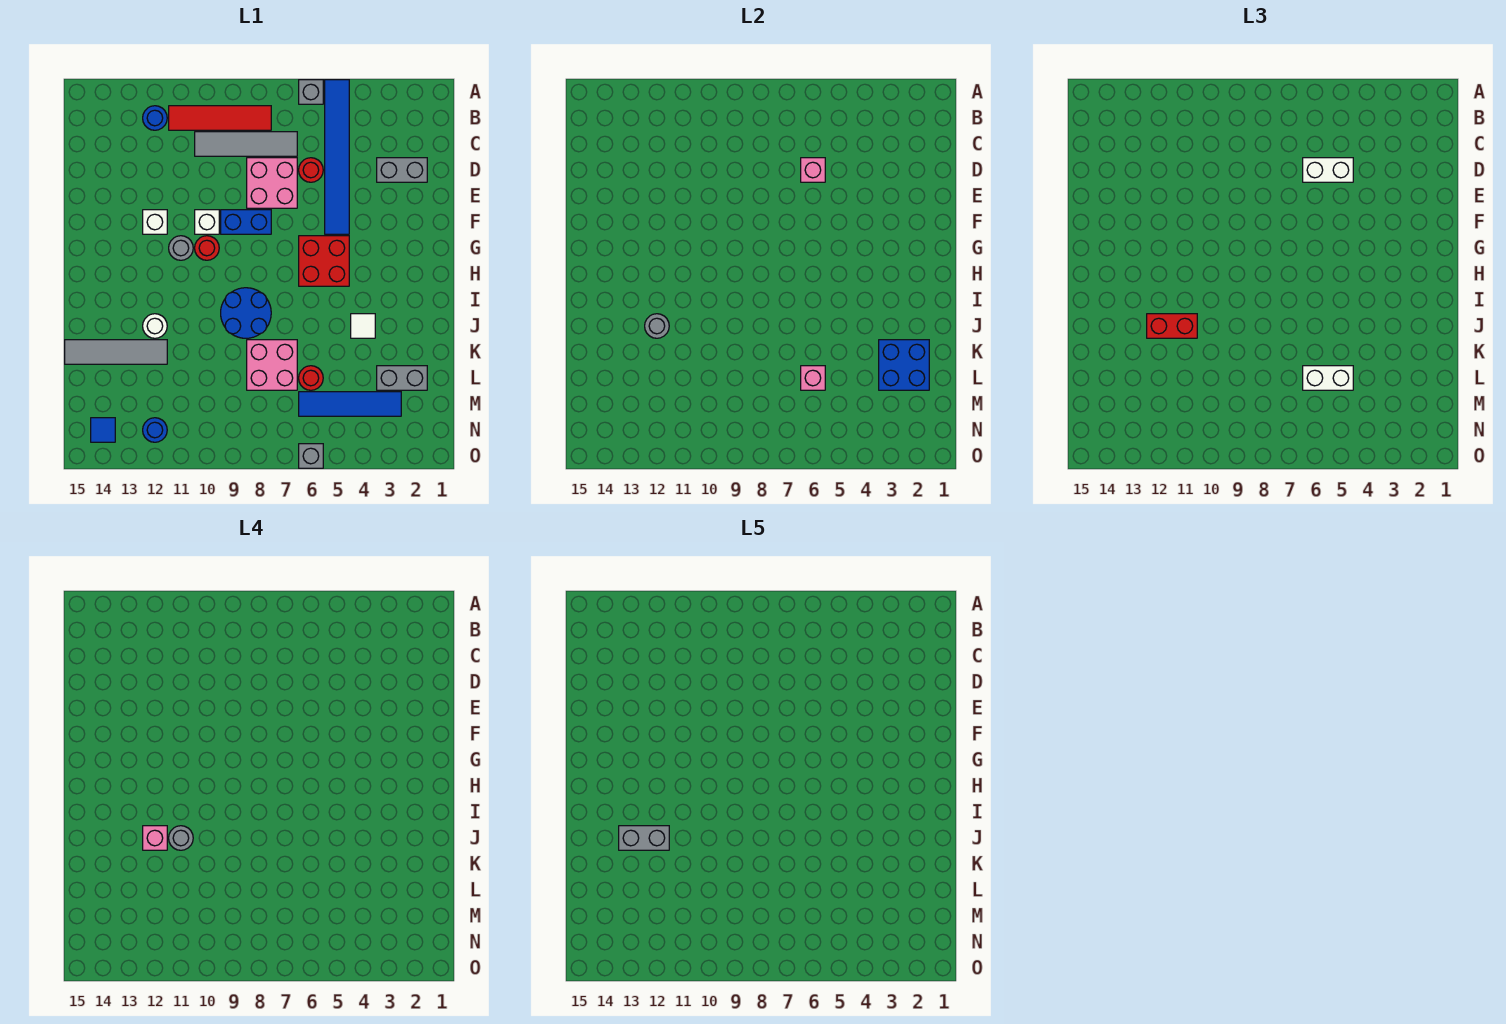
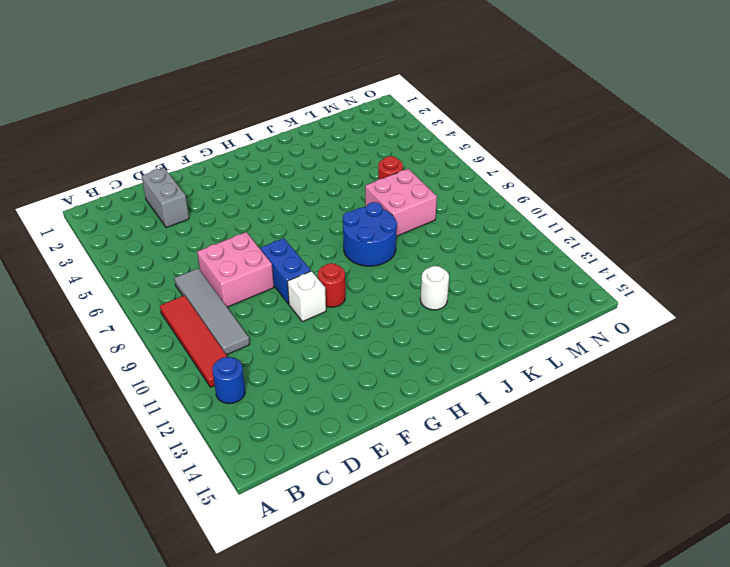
none -> blue tile A5:F5 level 1
none -> grey brick A6 level 1
none -> red round brick D6 level 1
none -> white brick F12 level 1

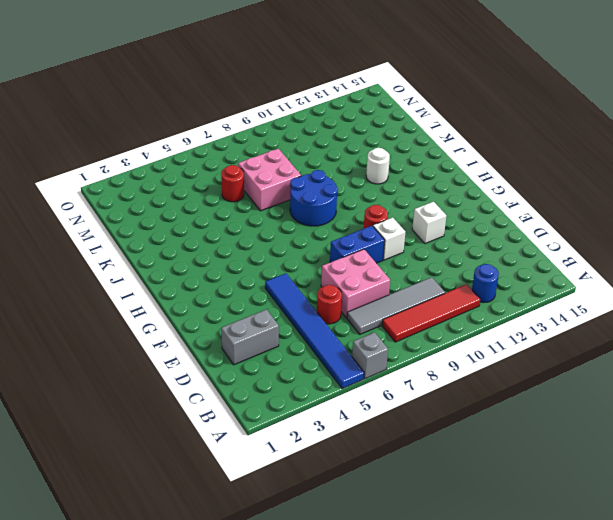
none -> red brick G5:H6 level 1
none -> grey round brick G11 level 1
none -> white tile J4 level 1
none -> grey tile K12:K15 level 1

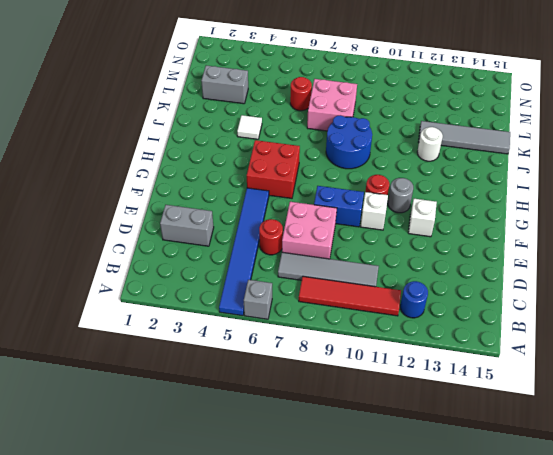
none -> blue tile M3:M6 level 1
none -> blue round brick N12 level 1
none -> blue tile N14 level 1
none -> grey brick O6 level 1

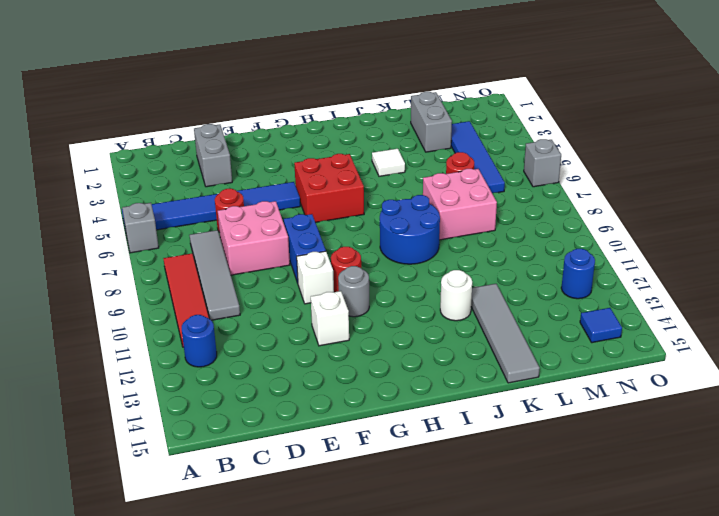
none -> pink brick D6 level 2
none -> grey round brick J12 level 2
none -> blue brick K2:L3 level 2
none -> pink brick L6 level 2

